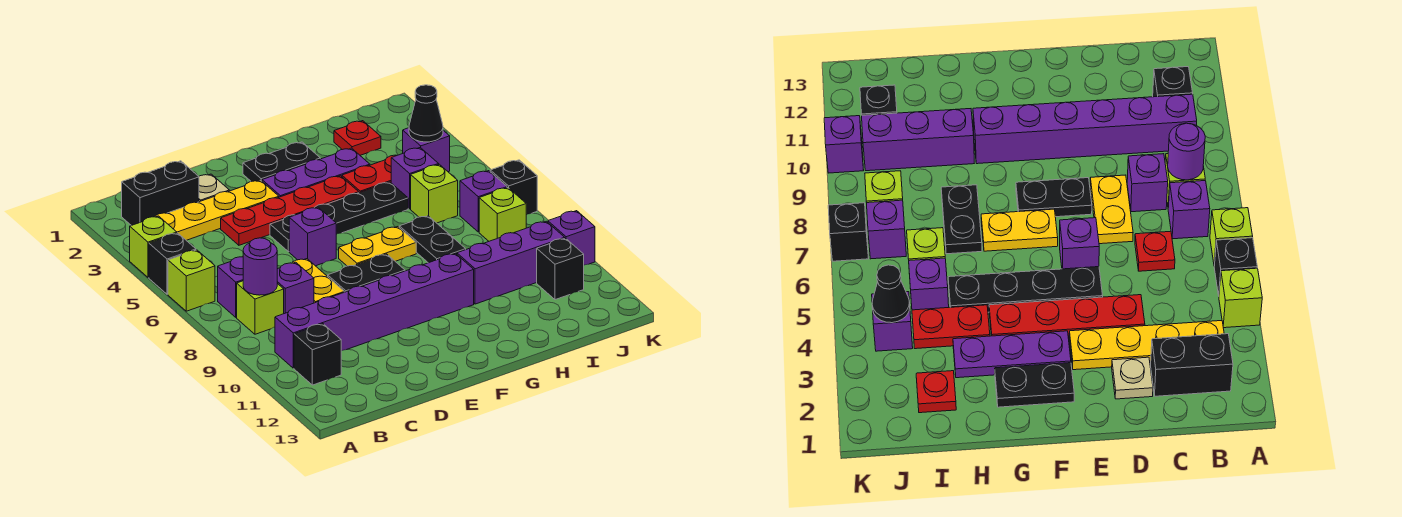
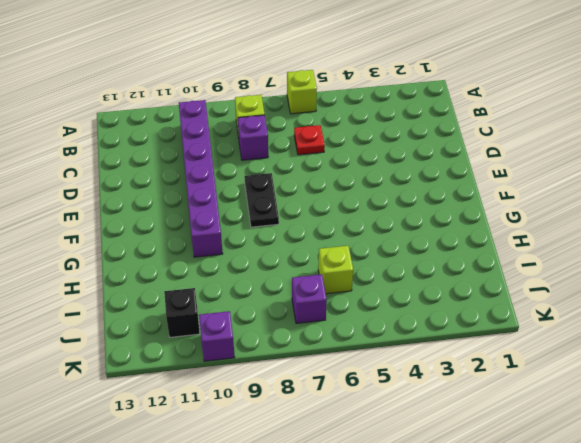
none -> lime brick A4 level 1
none -> black brick A5 level 1
none -> black brick B2:C2 level 1
none -> yellow plate B3:E3 level 1

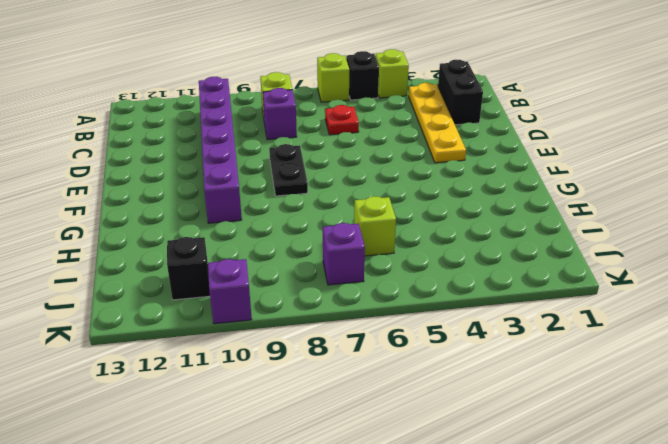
none -> purple brick B7 level 1
none -> black brick B11 level 1
none -> tan plate D2 level 1
none -> red plate D4:G4 level 1

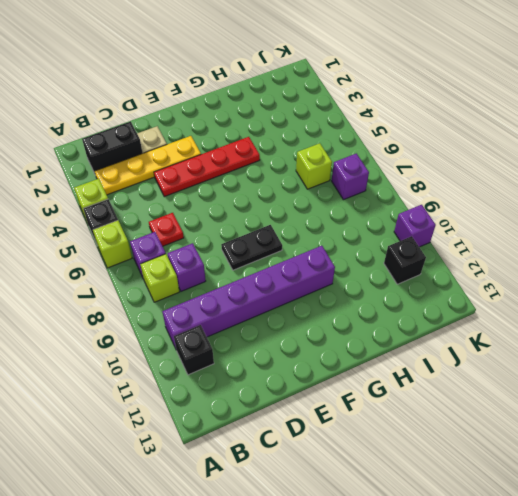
none -> yellow plate D7:D8 level 1
none -> black plate E5:H5 level 1
none -> purple brick E6 level 1
none -> black plate F2:G2 level 1

